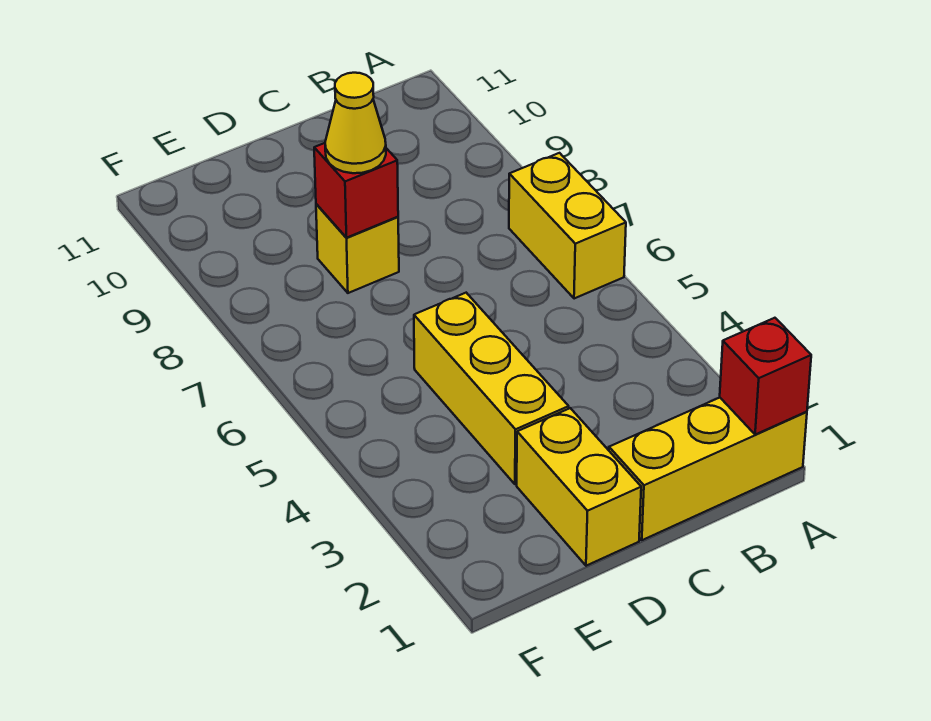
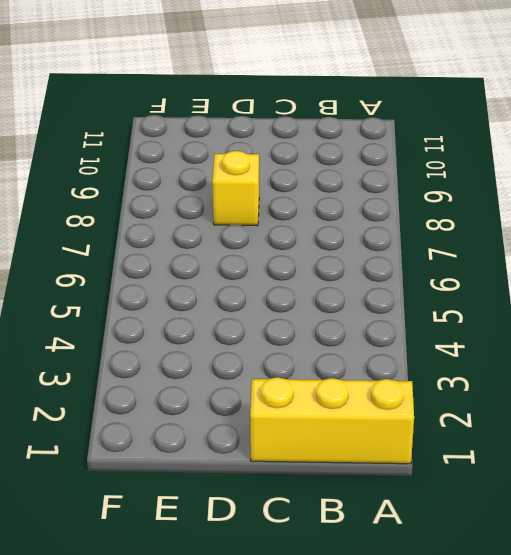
none -> yellow brick A6:A7 level 1
none -> yellow brick D1:D2 level 1

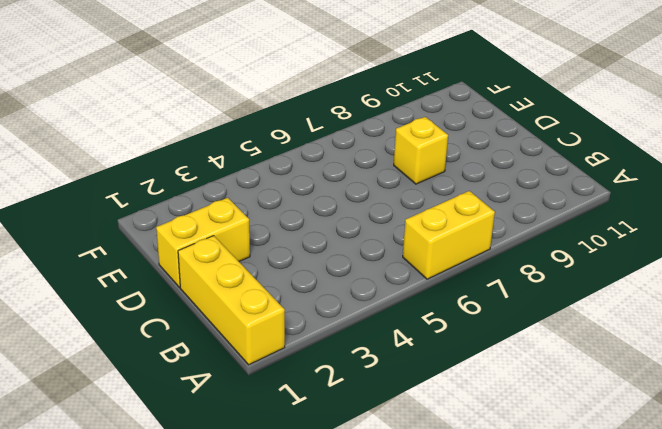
none -> yellow brick D3:D5 level 1
none -> red brick A1 level 2

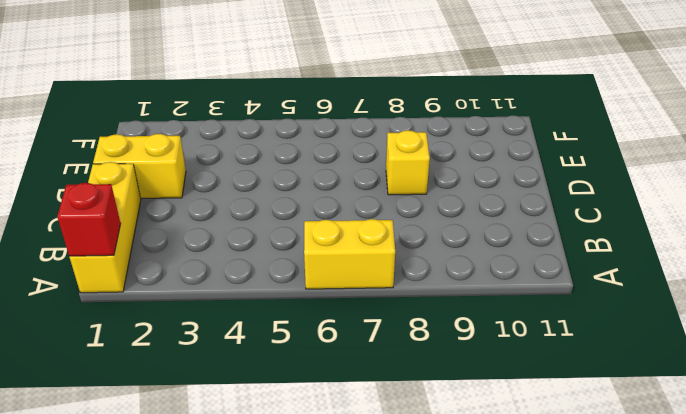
none -> yellow brick D3:D5 level 1
none -> red brick D8 level 2

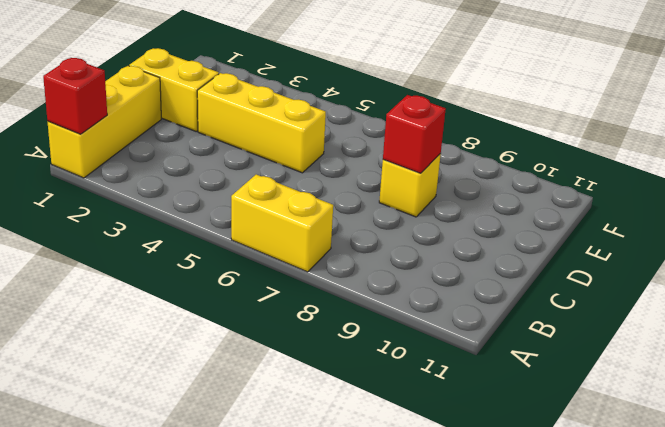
none -> yellow cone D8 level 3

